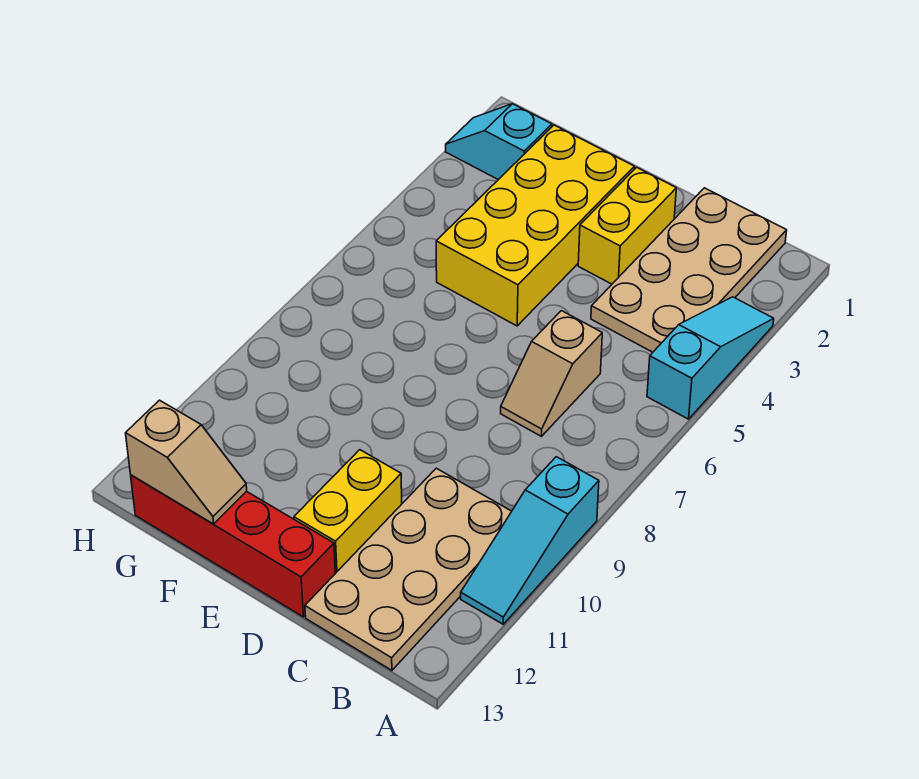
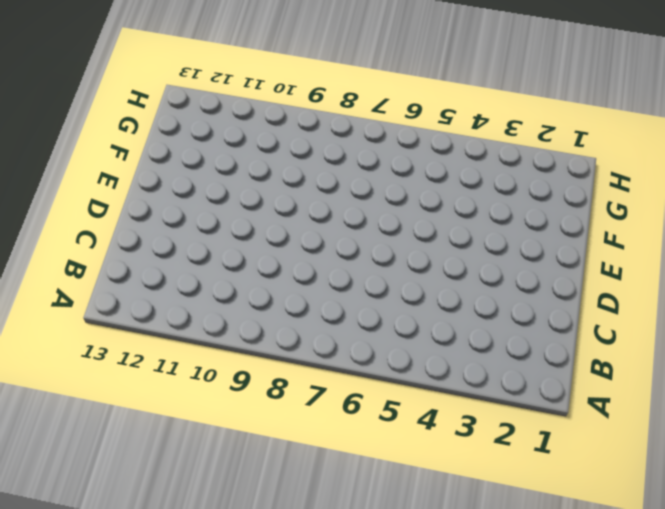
none -> cyan slope A3:A5 level 1 top 5
none -> cyan slope A9:A11 level 1 top 9

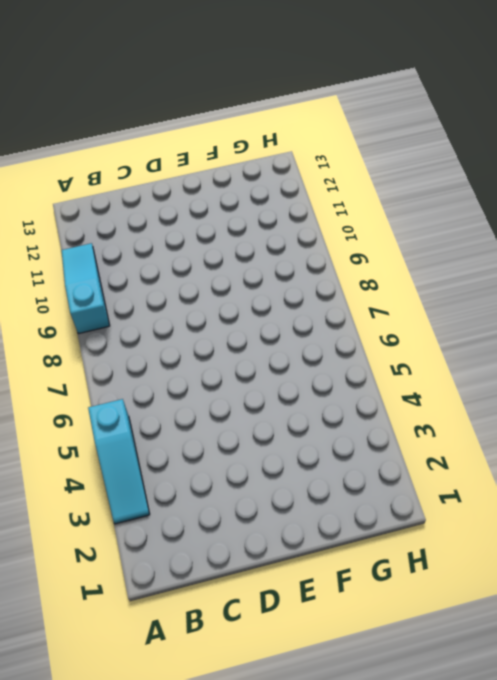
none -> tan plate B1:C4 level 1
none -> tan plate B10:C13 level 1

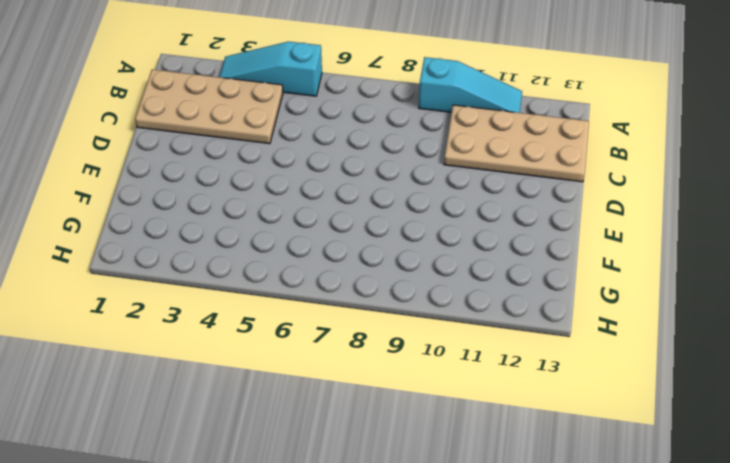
none -> tan slope C6:C7 level 1 top 6
none -> yellow brick D2:D3 level 1

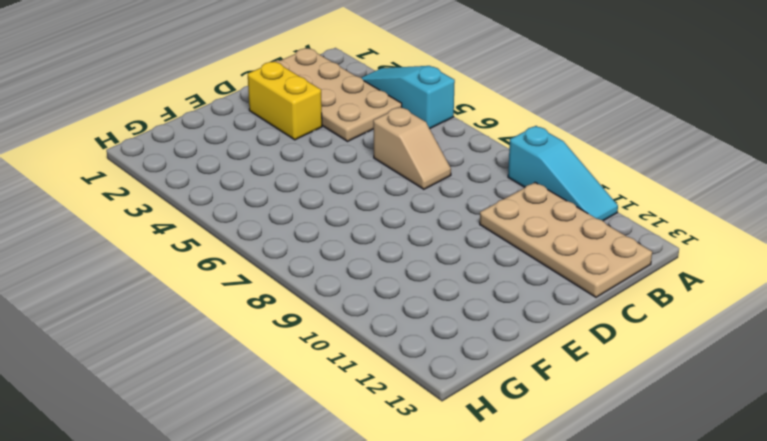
none -> yellow brick D11:D12 level 1
none -> red brick D13:G13 level 1

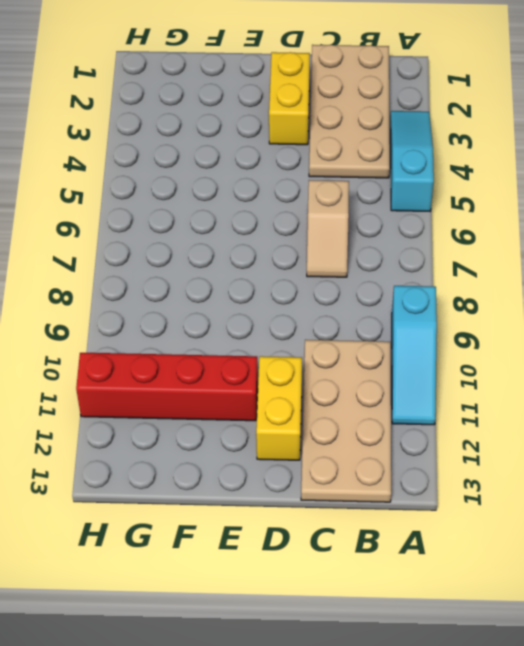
red brick E11:H11 level 1 -> red brick D13:G13 level 1
none -> yellow brick E2:F5 level 1
none -> cyan slope G2:H2 level 1 top G

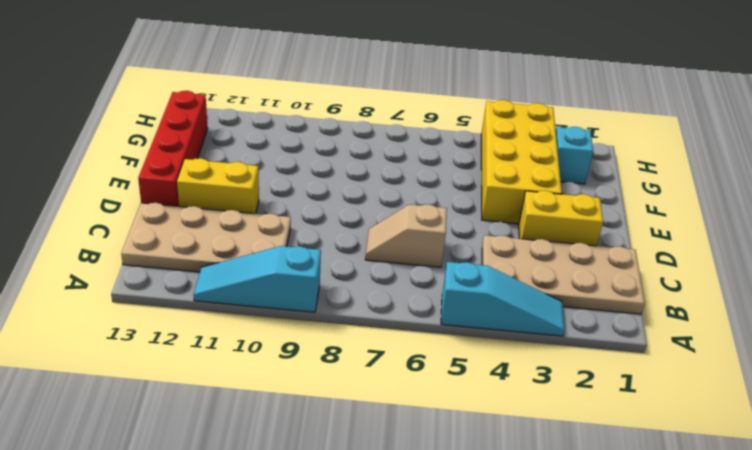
yellow brick E3:H4 level 1 -> yellow brick E2:F5 level 1
none -> tan slope F13:G13 level 2 top G

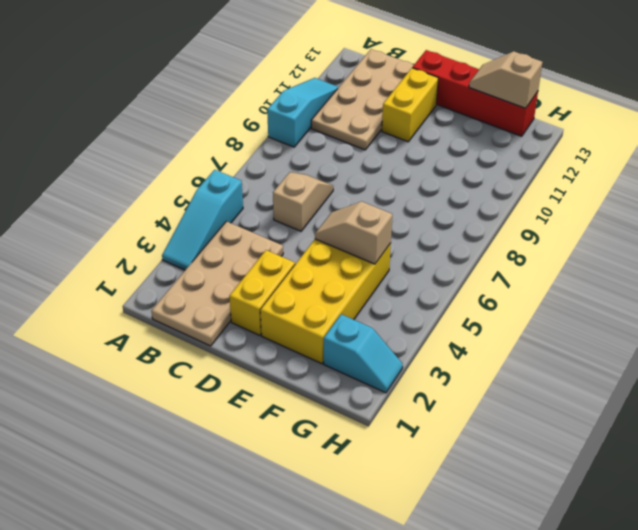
tan slope E5:F5 level 2 top F -> none

